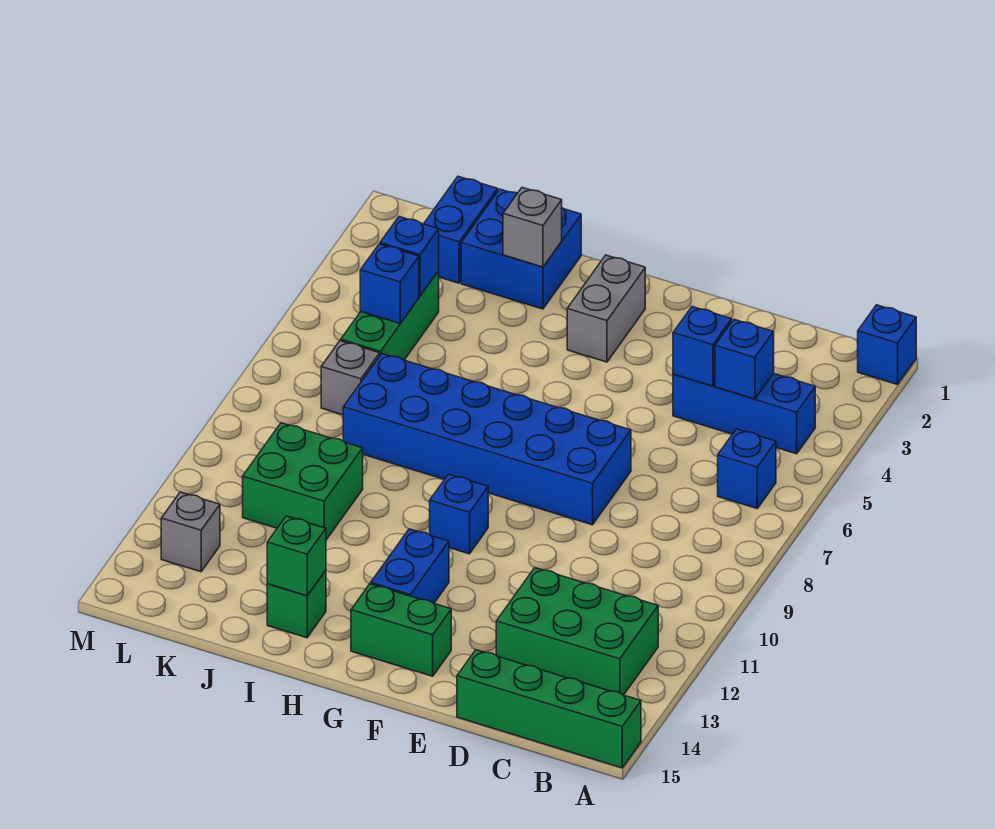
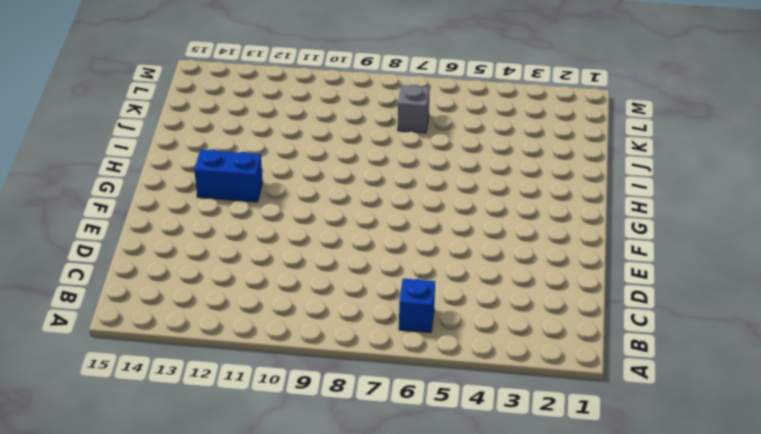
none -> blue brick A1 level 1
none -> green brick A15:D15 level 1
none -> blue brick B4:D4 level 1

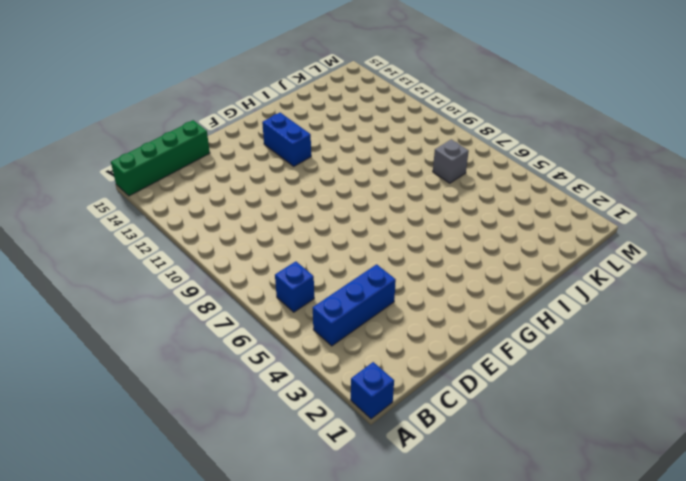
none -> green brick B12:D13 level 1
none -> blue brick E7:J8 level 1
none -> green brick F14:G14 level 1

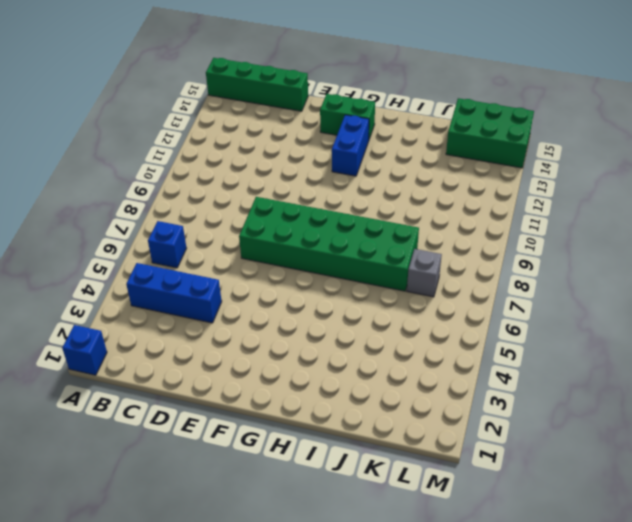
green brick E7:J8 level 1 -> blue brick E7:J8 level 1
green brick K14:M15 level 1 -> green brick B12:D13 level 1
none -> grey brick G2:G3 level 1
none -> blue brick G10 level 1
none -> blue brick I1:J2 level 1

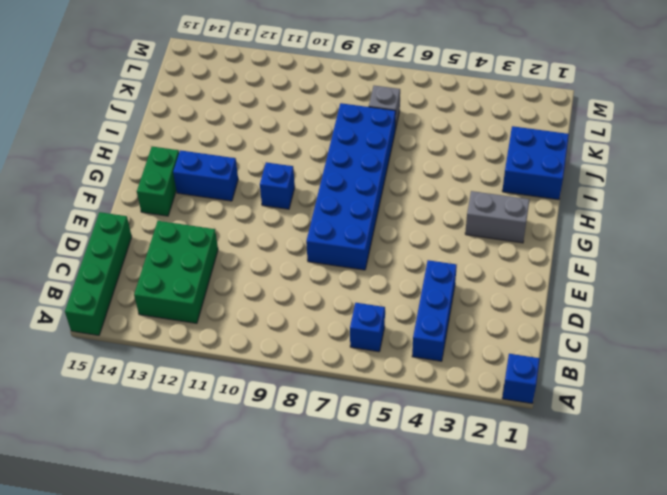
none -> green brick I14 level 1
none -> green brick J10:K11 level 1
none -> blue brick K1:K2 level 1

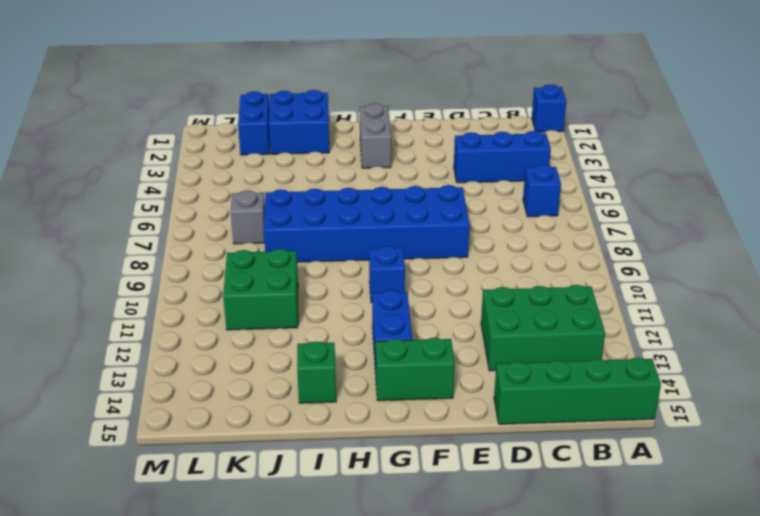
none -> green brick K4:K6 level 1
none -> grey brick L13 level 1
none -> blue brick C4 level 2

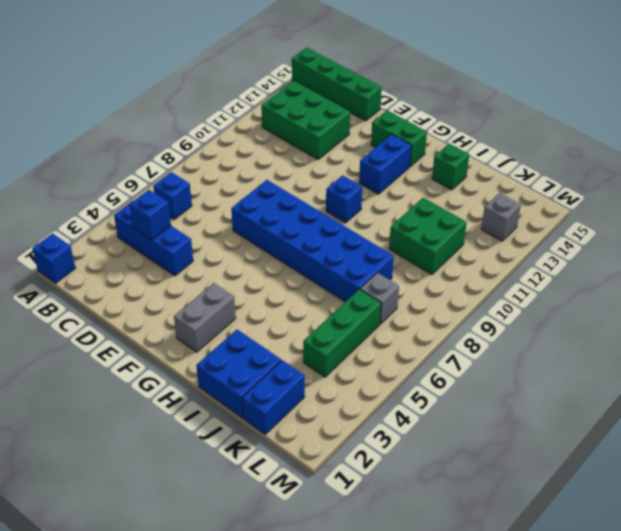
none -> blue brick D4 level 2
none -> grey brick I2 level 2
none -> green brick I14 level 2

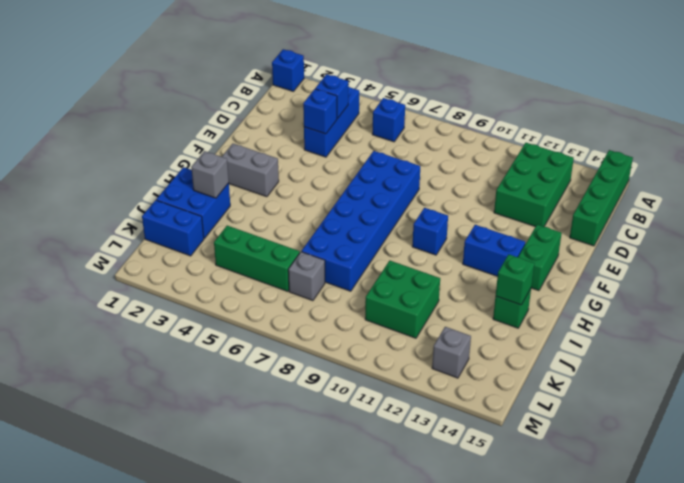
none -> blue brick K4 level 2
none -> blue brick K5 level 2

